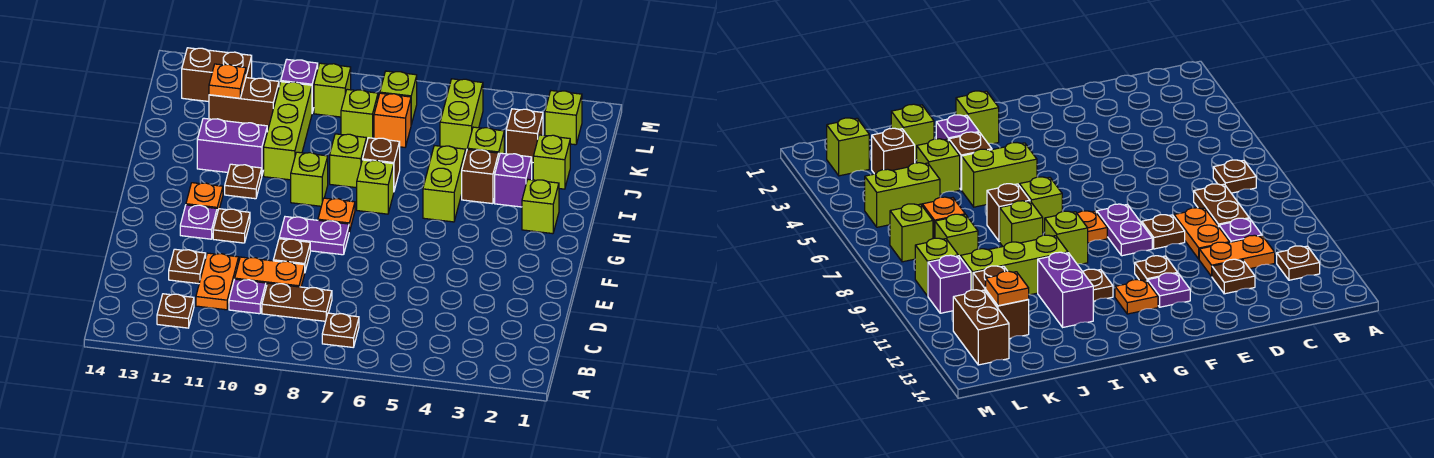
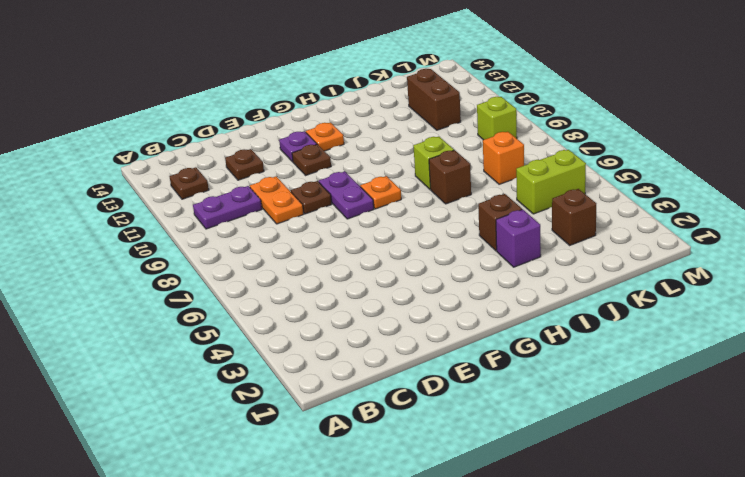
purple plate B10:C10 level 1 -> purple plate C10 level 1
none -> brown plate B7 level 1
none -> brown plate C8:C9 level 1
none -> orange plate C11:D11 level 1
none -> lime brick H2 level 1

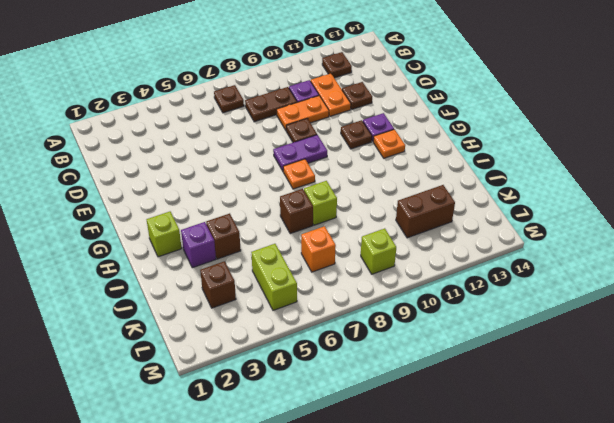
none -> lime brick H5:I5 level 1
none -> lime brick H7 level 1
none -> lime brick H9 level 1
none -> brown plate H11 level 1

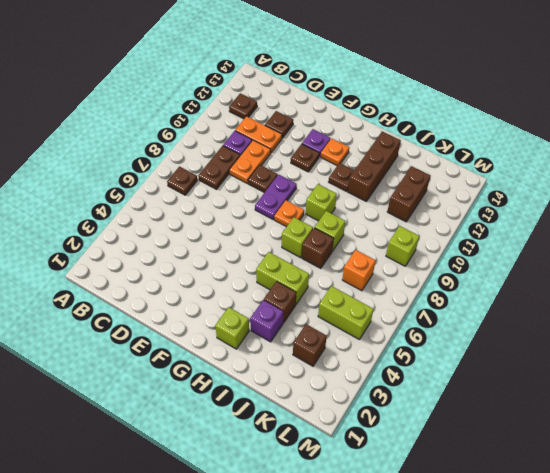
brown brick I11:I13 level 1 -> purple brick I11:I12 level 1
none -> lime brick I10:K10 level 1
none -> lime brick J2 level 1
none -> lime brick J4 level 1
none -> lime brick K8 level 1

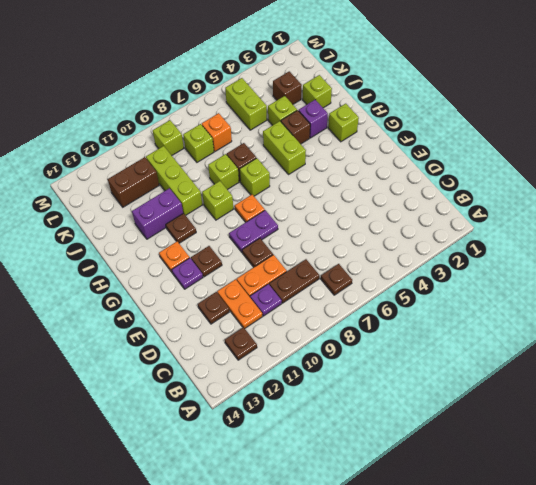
none -> lime brick L2 level 1
none -> lime brick L7 level 1
none -> purple brick L10 level 1
none -> brown brick L12:L13 level 1

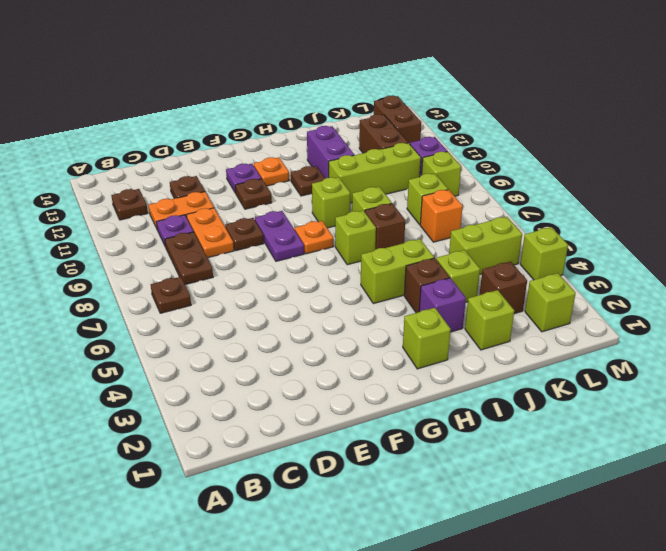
lime brick M4 level 1 -> lime brick L7 level 1
none -> orange plate K12 level 2

